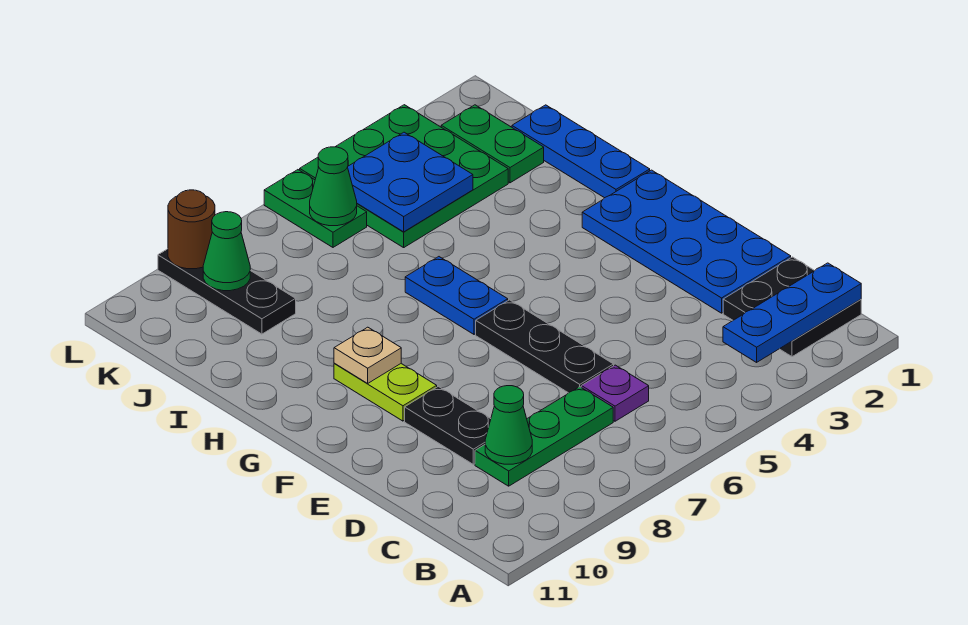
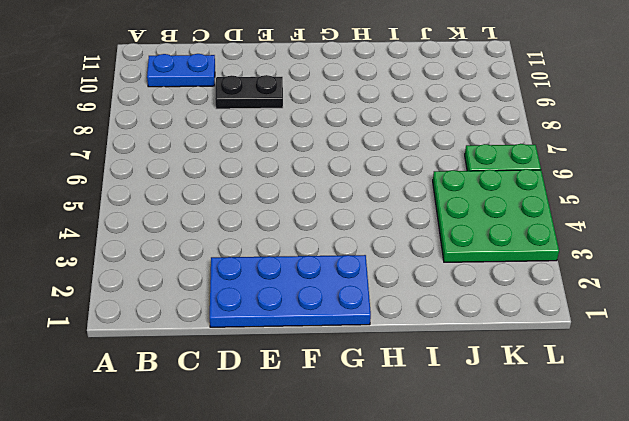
blue plate B10:C10 level 1 -> blue plate G6:H6 level 1
none -> black plate B1:C2 level 1
none -> purple plate C6 level 1
none -> green plate C7:C9 level 1

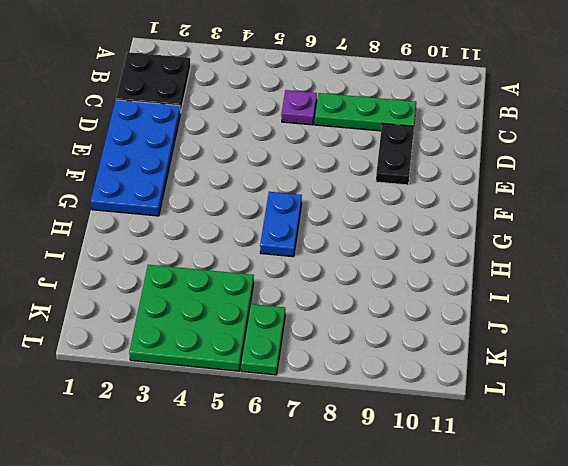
none -> black plate D6:F6 level 1
none -> lime plate F9:G9 level 1
none -> blue plate H1:J1 level 1

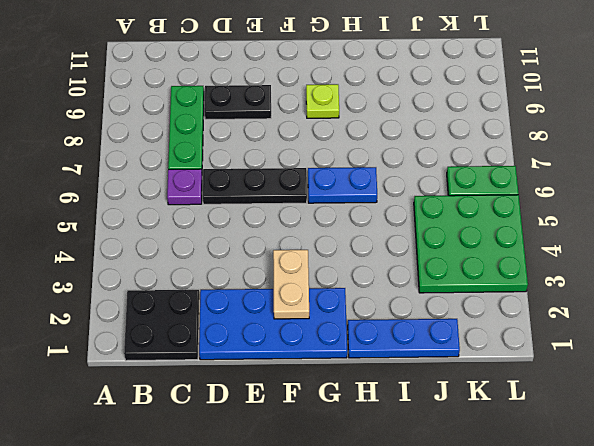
tan plate F2:F3 level 2 -> none
lime plate G9 level 1 -> lime plate F9:G9 level 1
none -> green plate J2:K2 level 1
none -> black plate J9:L9 level 1
none -> blue plate B1:B3 level 2

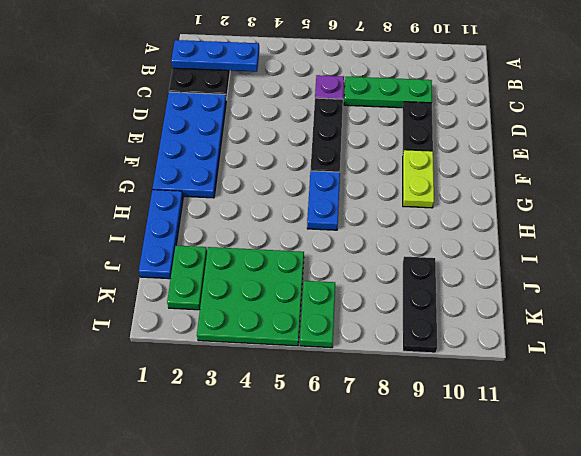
none -> green cone C9 level 2
none -> tan plate G9 level 2
none -> blue plate J4:K5 level 2

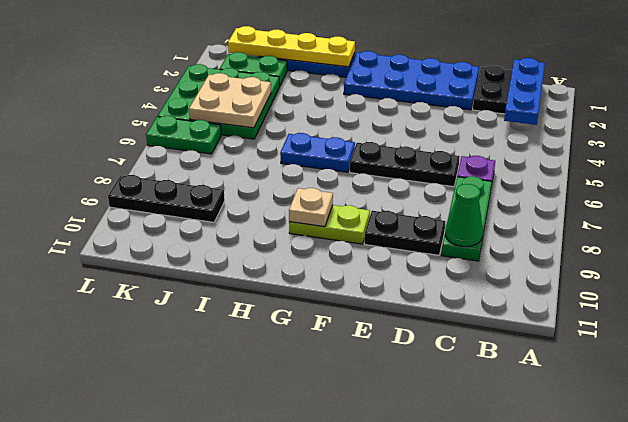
yellow plate H1:K1 level 2 -> none
tan plate J4:K5 level 2 -> blue plate J4:K5 level 2
none -> green cone K6 level 2
none -> green cone K9 level 2
none -> brown round brick L9 level 2

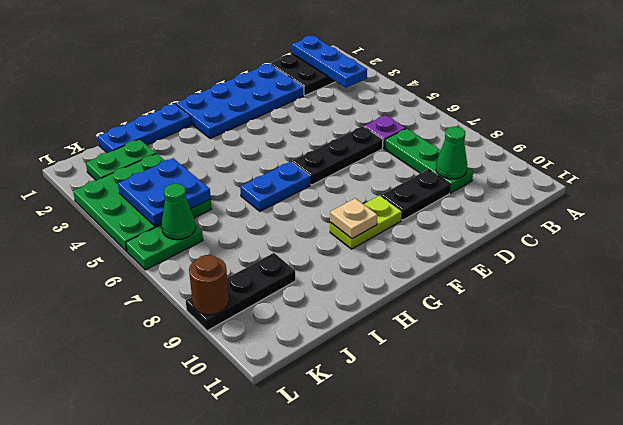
none -> green cone K9 level 2

